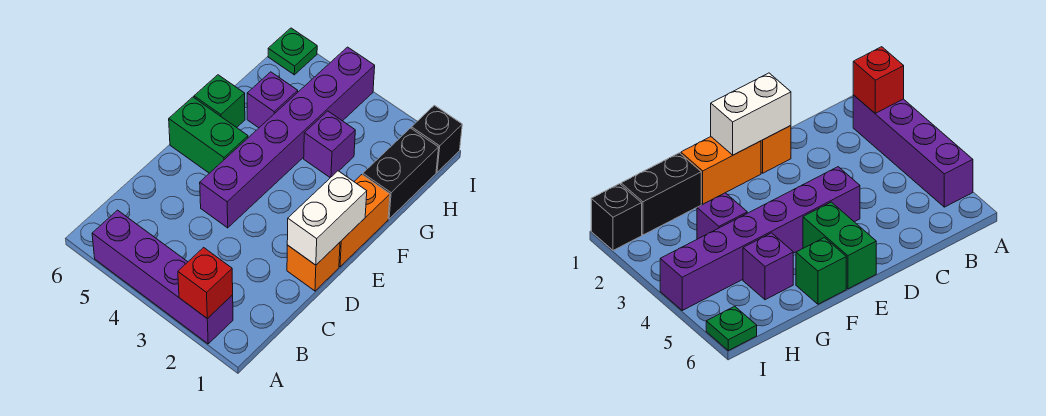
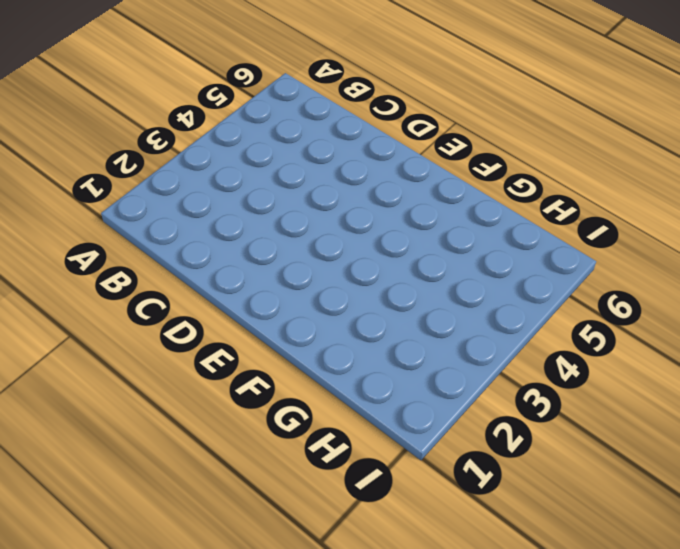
none -> purple brick A2:A5 level 1
none -> orange brick D1 level 1
none -> purple brick D4:I4 level 1

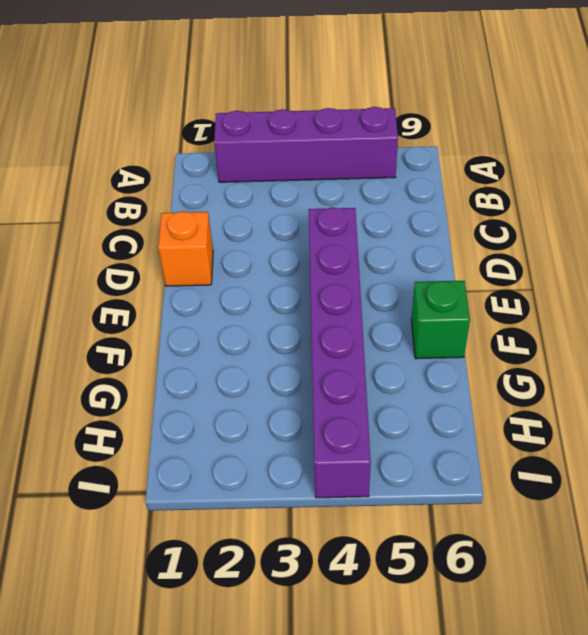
none -> orange brick E1:F1 level 1
none -> green brick E5:E6 level 1
none -> black brick G1:H1 level 1

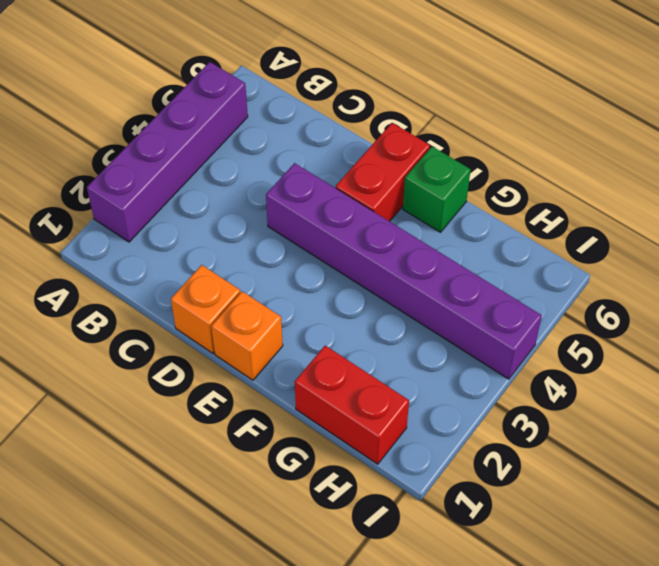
orange brick E1 level 1 -> orange brick E1:F1 level 1
red brick E5:E6 level 1 -> green brick E5:E6 level 1
red brick G1:H1 level 1 -> black brick G1:H1 level 1
none -> purple brick G3 level 1
none -> purple brick G5 level 1
none -> black brick I1 level 1

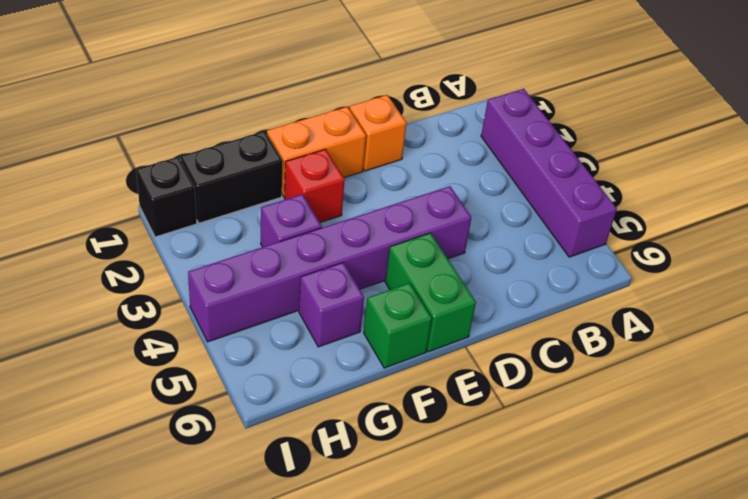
red brick F2 level 1 -> red brick A2 level 2
none -> green plate I6 level 1
none -> white brick D1:E1 level 2

